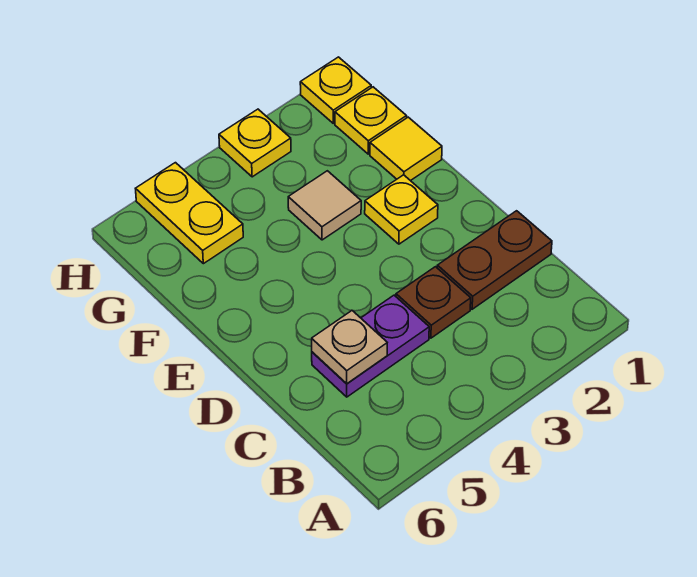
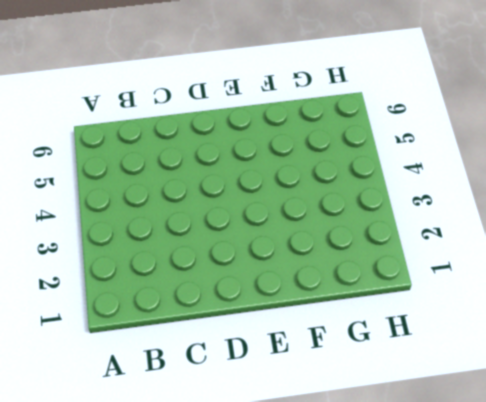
none -> brown plate C1:C2 level 1
none -> brown plate C3 level 1

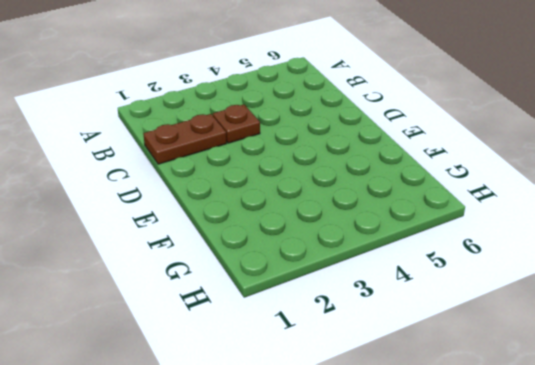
none -> purple plate C4:C5 level 1
none -> yellow plate E2 level 1

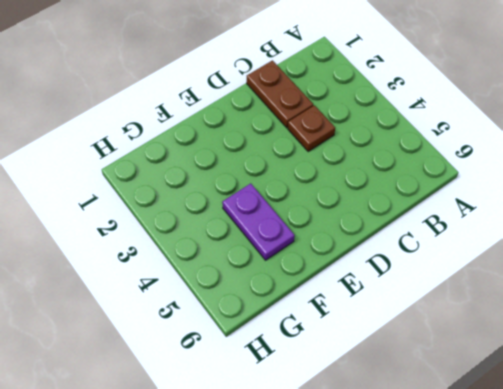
purple plate F4:F5 level 1 -> purple plate C4:C5 level 1
none -> yellow plate E2 level 1
none -> yellow tile F1 level 1

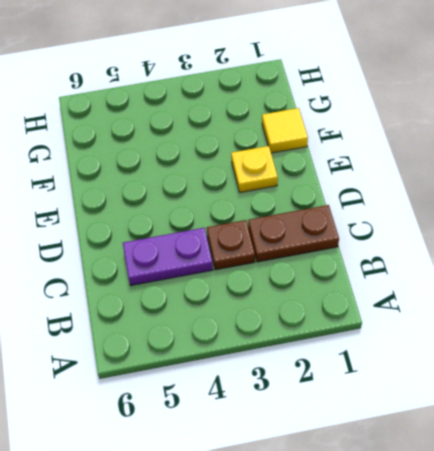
none -> tan tile F3 level 1
none -> yellow plate G1 level 1

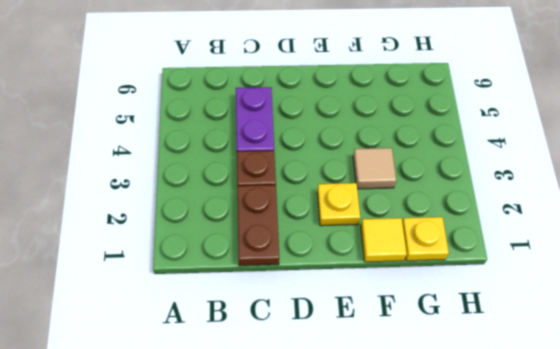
none -> yellow plate G5:H5 level 1
none -> yellow plate H1 level 1

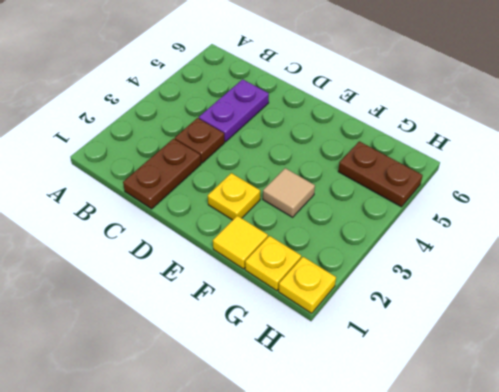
brown plate G5:H5 level 1 -> yellow plate G5:H5 level 1
none -> yellow plate H3 level 1
none -> tan plate C5 level 2

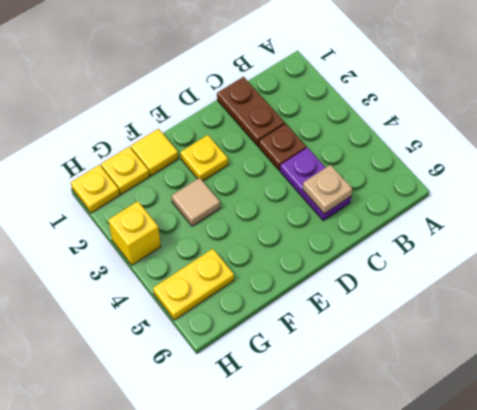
yellow brick H3 level 1 -> yellow plate H3 level 1

